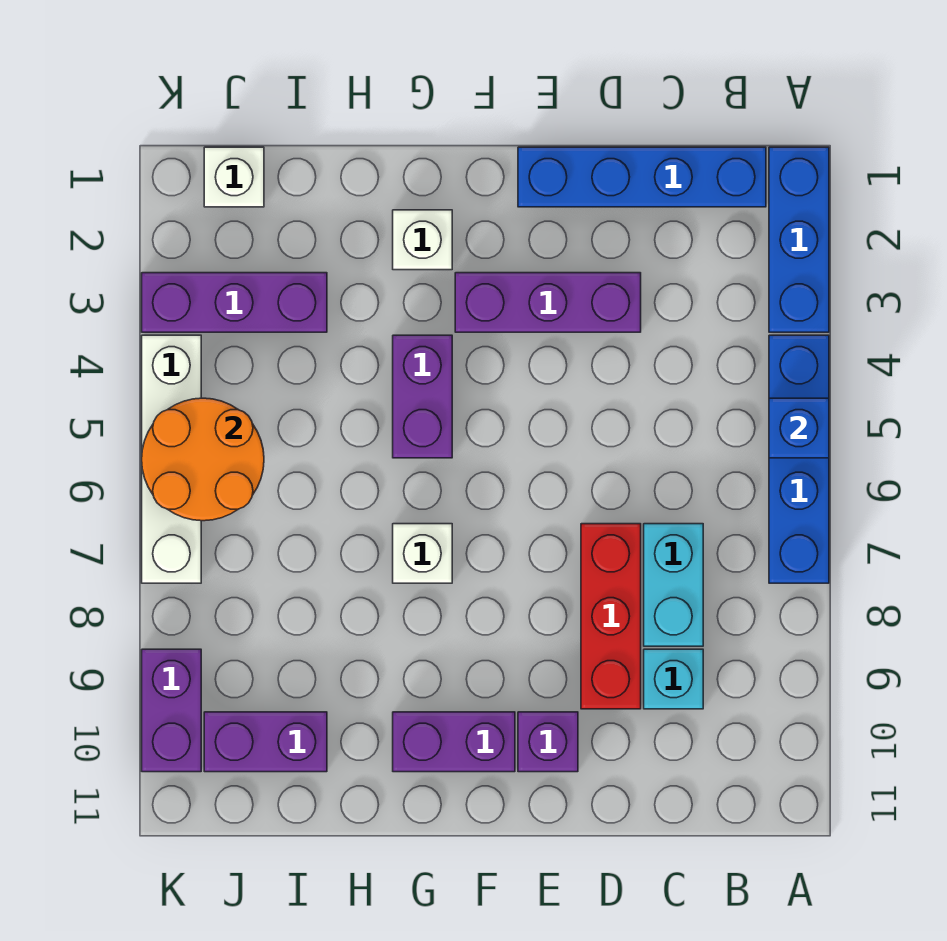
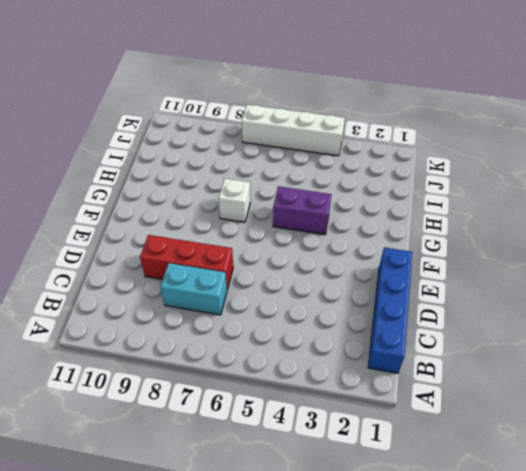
none -> blue brick A1:A3 level 1
none -> blue brick A4:A7 level 1
none -> cyan brick C9 level 1

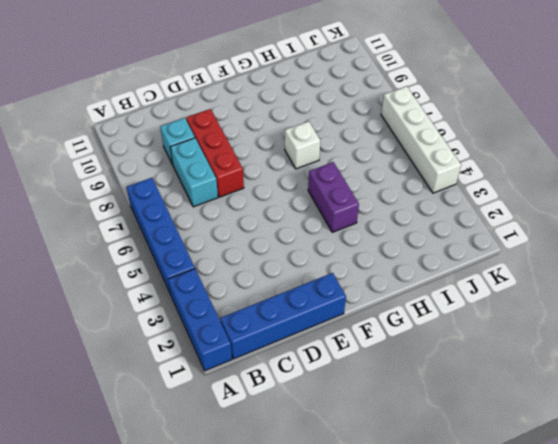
none -> purple brick D3:F3 level 1
none -> purple brick E10 level 1
none -> purple brick F10:G10 level 1

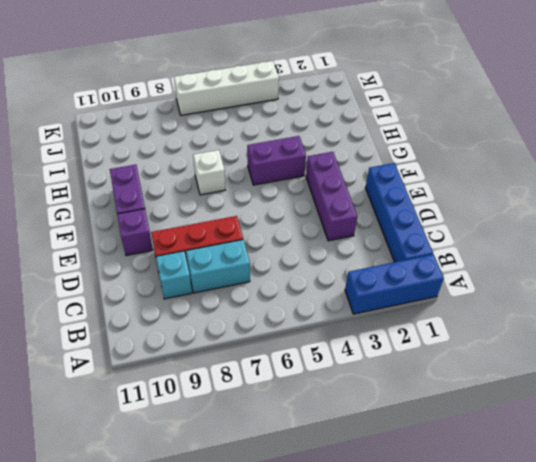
none -> blue brick A4:A7 level 1
none -> white brick G2 level 1
none -> purple brick I3:K3 level 1

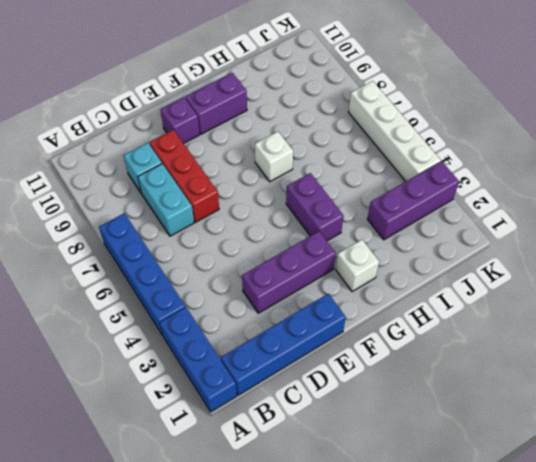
none -> purple brick I10:J10 level 1
none -> white brick J1 level 1
none -> purple brick K9:K10 level 1

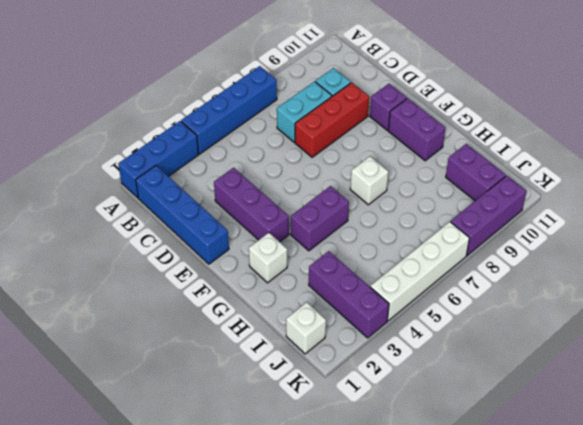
purple brick K8:K10 level 1 -> purple brick K9:K10 level 1
none -> blue brick A5 level 2
none -> orange round brick J5:K6 level 2

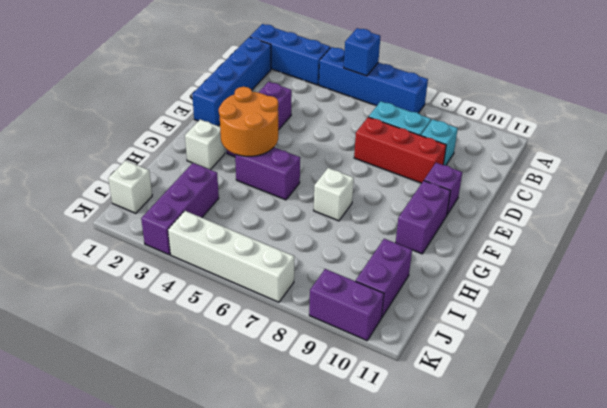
orange round brick F3:G4 level 2 -> orange round brick J5:K6 level 2

